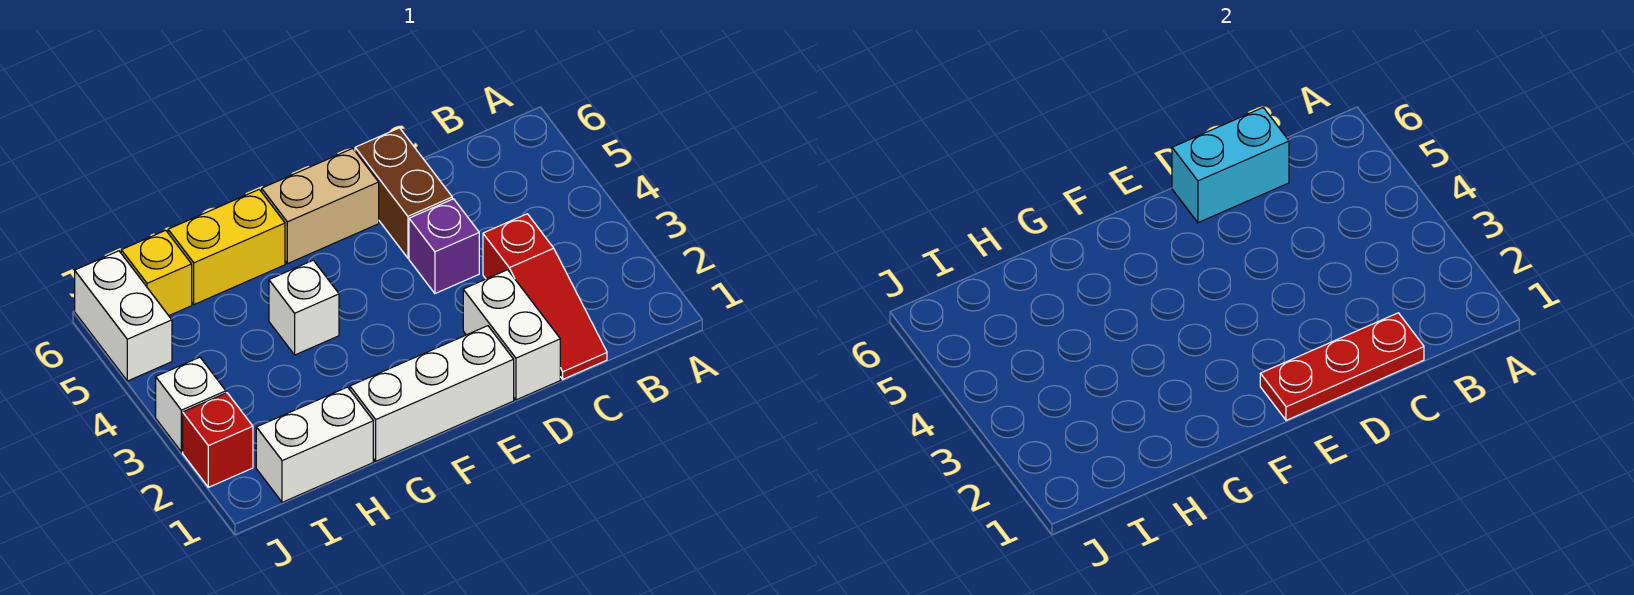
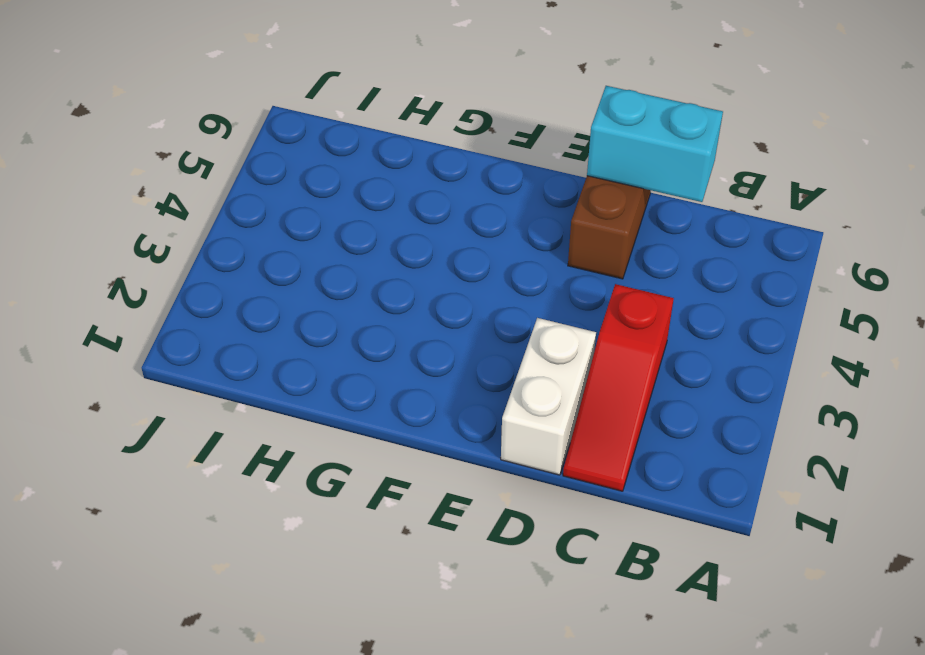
none -> purple brick D4 level 1
none -> white brick E1:G1 level 1
none -> tan brick E6:F6 level 1

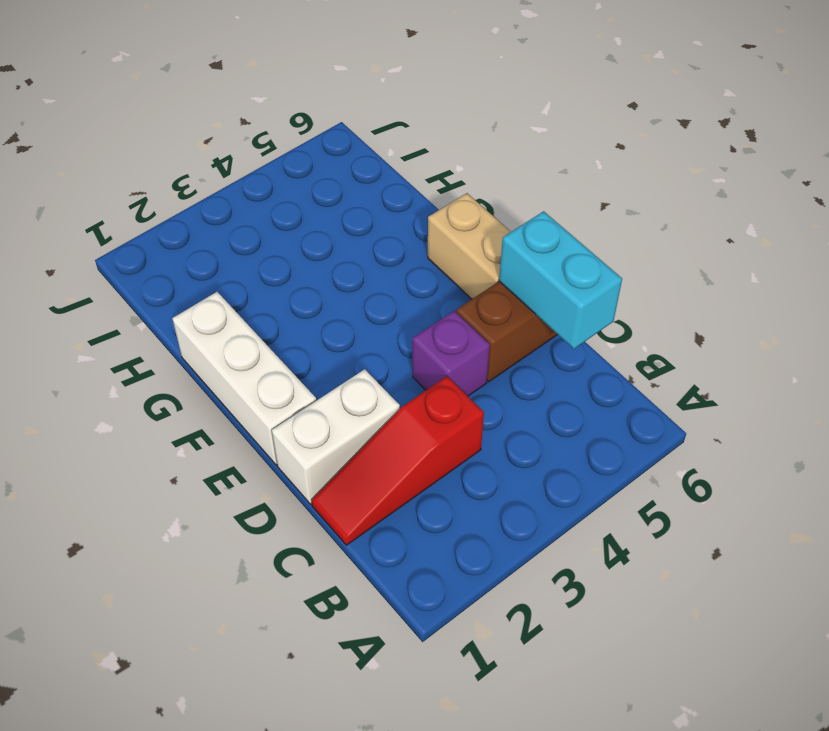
none -> white brick G4 level 1
none -> yellow brick G6:H6 level 1
none -> white brick H1:I1 level 1

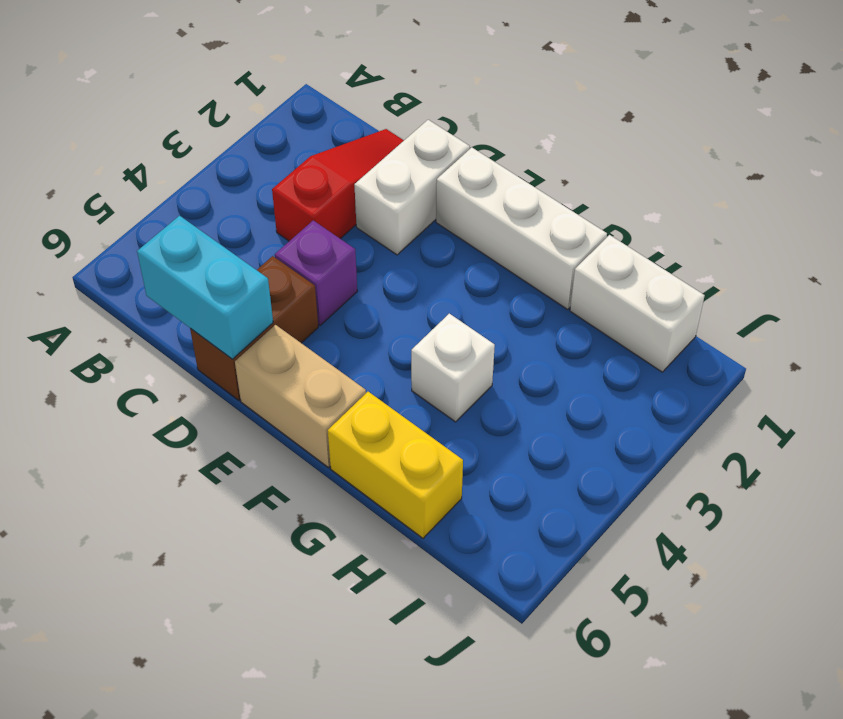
none -> yellow brick I6 level 1
none -> red brick J2 level 1
none -> white brick J3 level 1

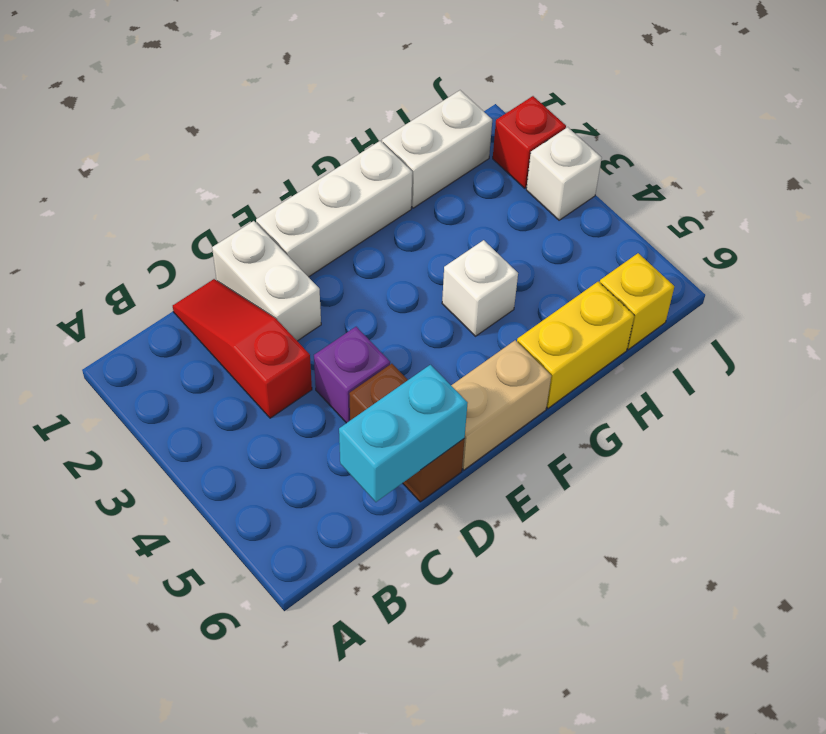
none -> white brick J5:J6 level 1
none -> red plate C1:E1 level 2

